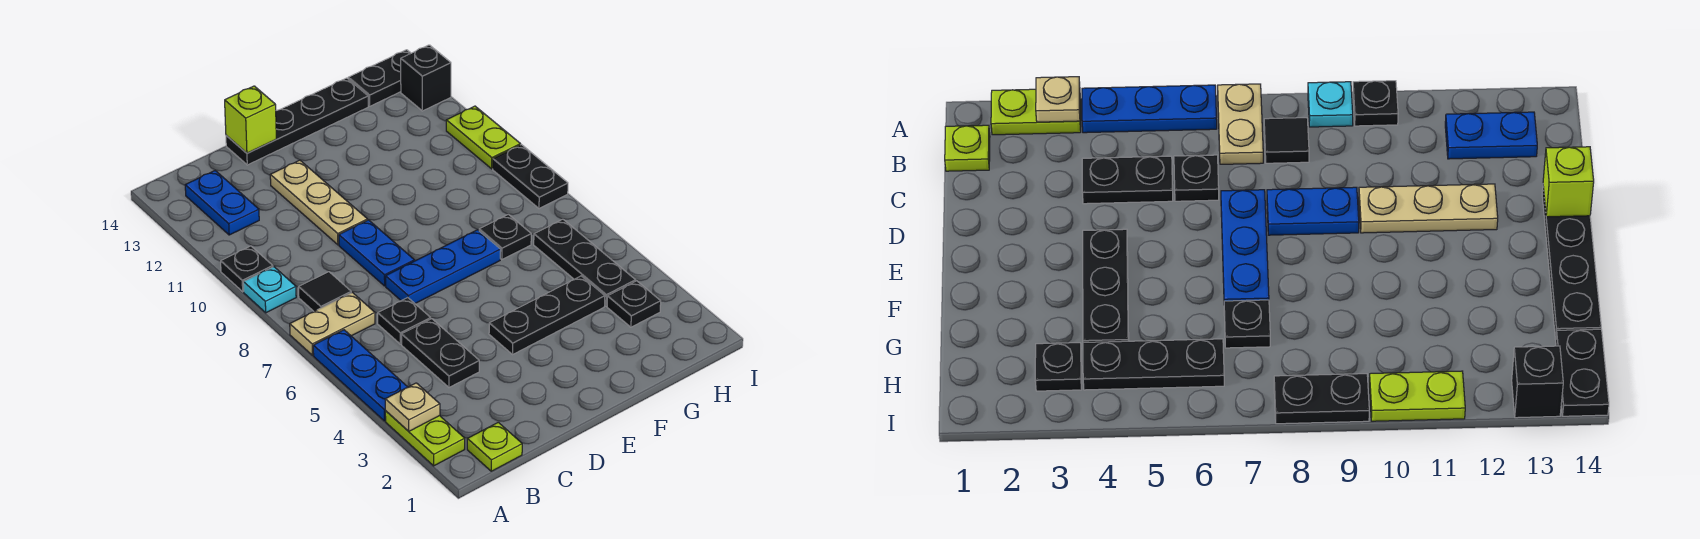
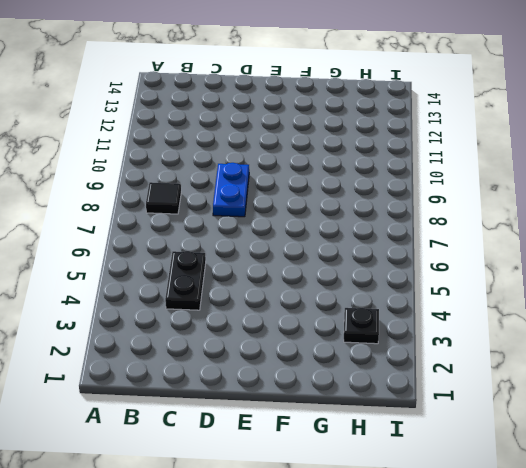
none -> lime plate A2:A3 level 1
none -> blue plate A4:A6 level 1
none -> tan plate A7:B7 level 1

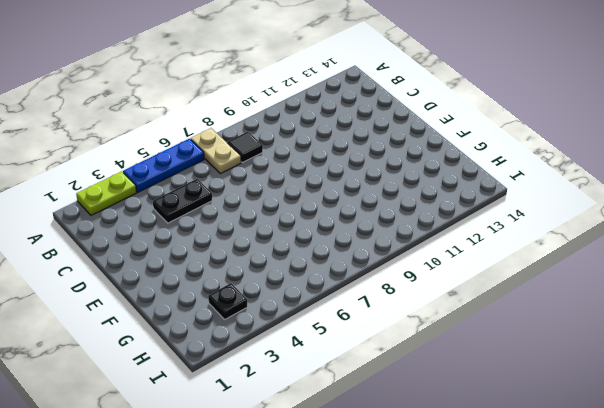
none -> cyan plate A9 level 1
none -> black plate A10 level 1
none -> lime plate B1 level 1

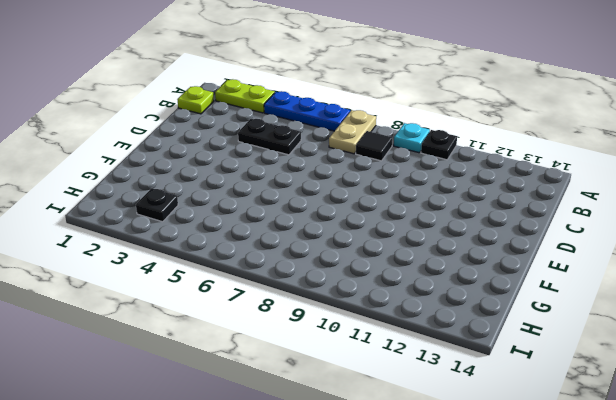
none -> blue plate B12:B13 level 1
none -> black plate C6 level 1
none -> blue plate D7:F7 level 1

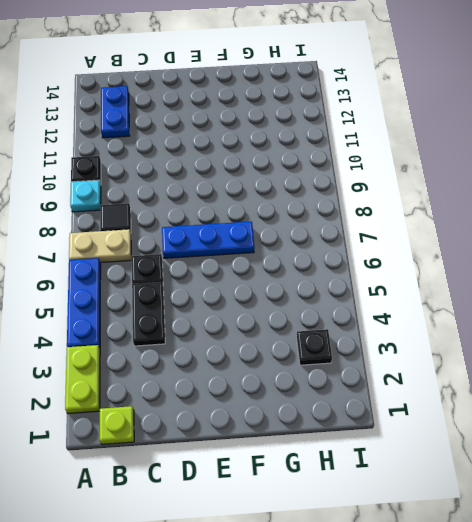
none -> blue plate D8:D9 level 1
none -> tan plate D10:D12 level 1
none -> black plate D14:G14 level 1

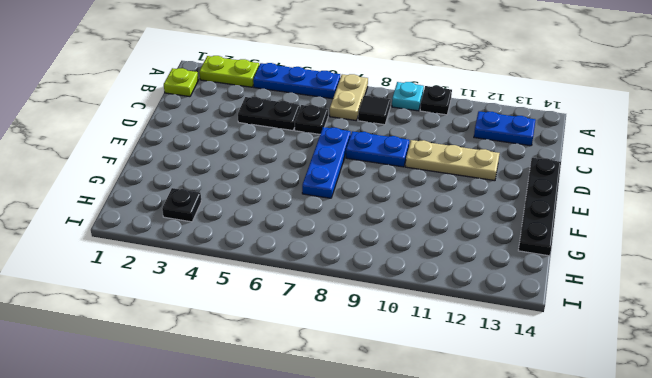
none -> black plate E4:G4 level 1
none -> black plate G7 level 1
none -> black plate H4:H6 level 1

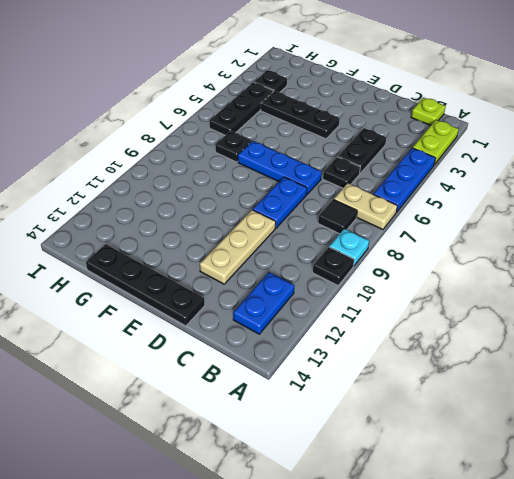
none -> black plate H14:I14 level 1
none -> black plate I8:I9 level 1
none -> lime plate I10:I11 level 1

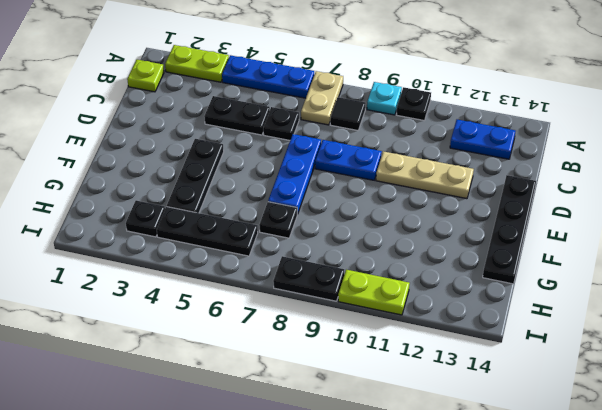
none -> black plate H14:I14 level 1
none -> black brick I13 level 1
none -> tan plate A3 level 2

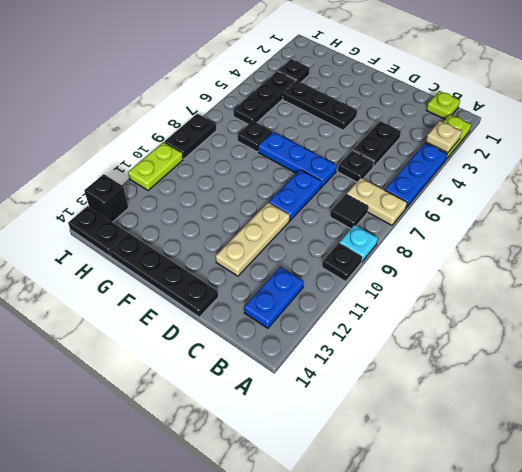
none -> lime brick D14 level 2

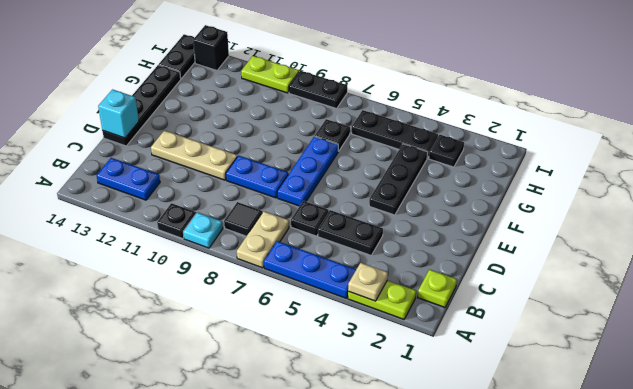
cyan brick D14 level 2 -> lime brick D14 level 2

